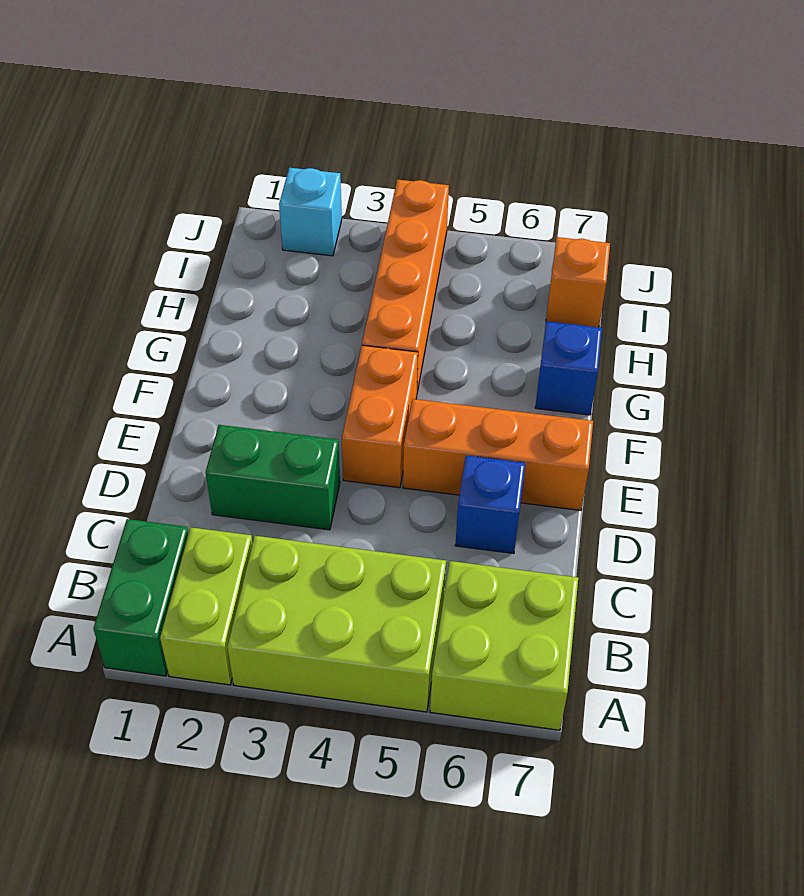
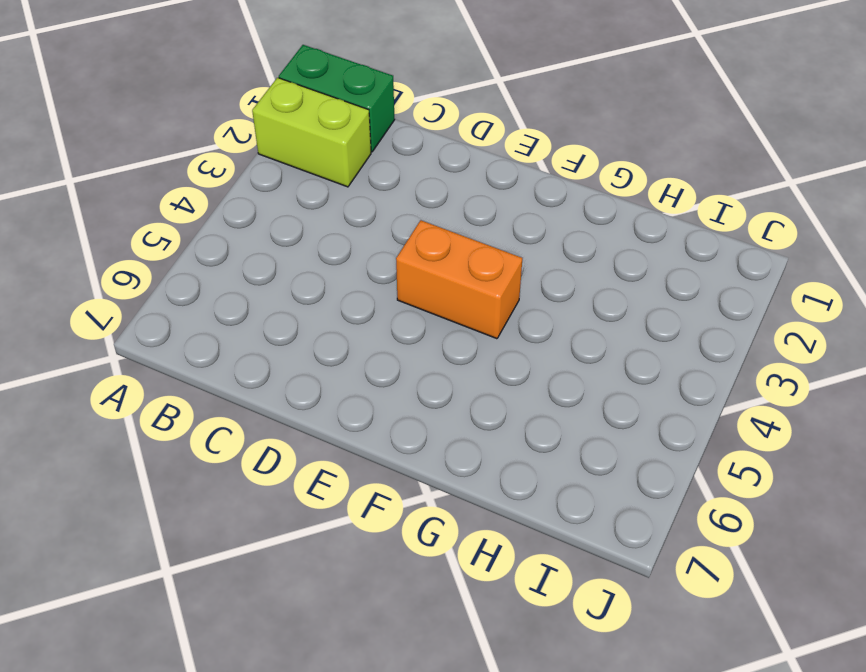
none -> lime brick A3:B5 level 1
none -> lime brick A6:B7 level 1
none -> green brick D2:D3 level 1

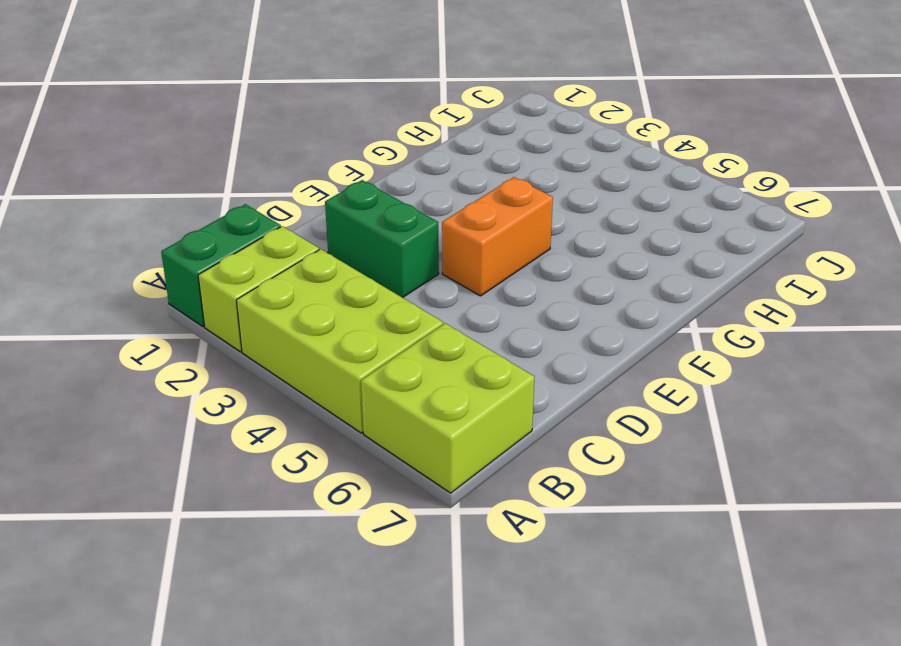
none -> blue brick D6 level 1
none -> orange brick E5:E7 level 1
none -> orange brick G4:J4 level 1

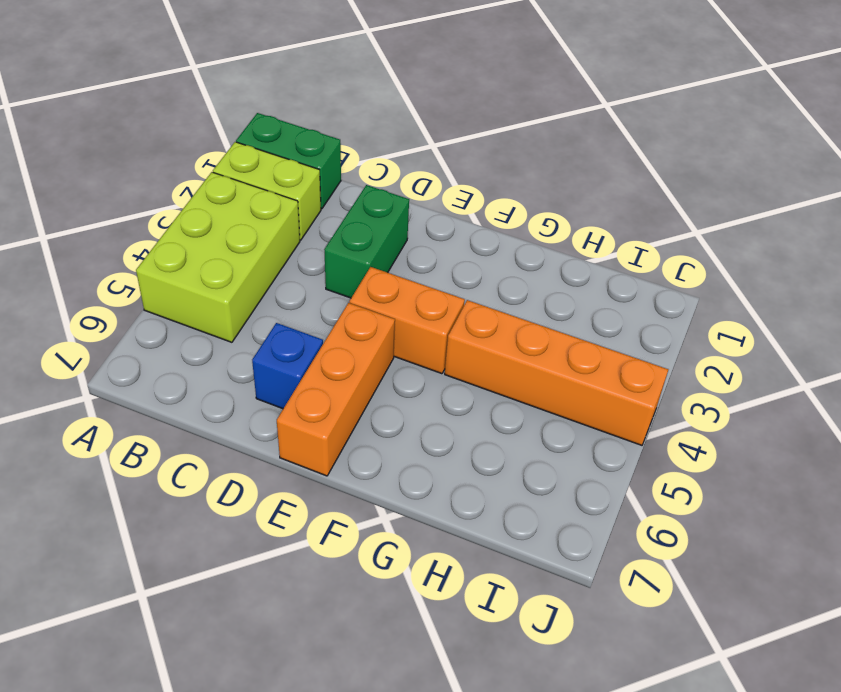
none -> lime brick A6:B7 level 1
none -> blue brick G7 level 1
none -> orange brick I7 level 1

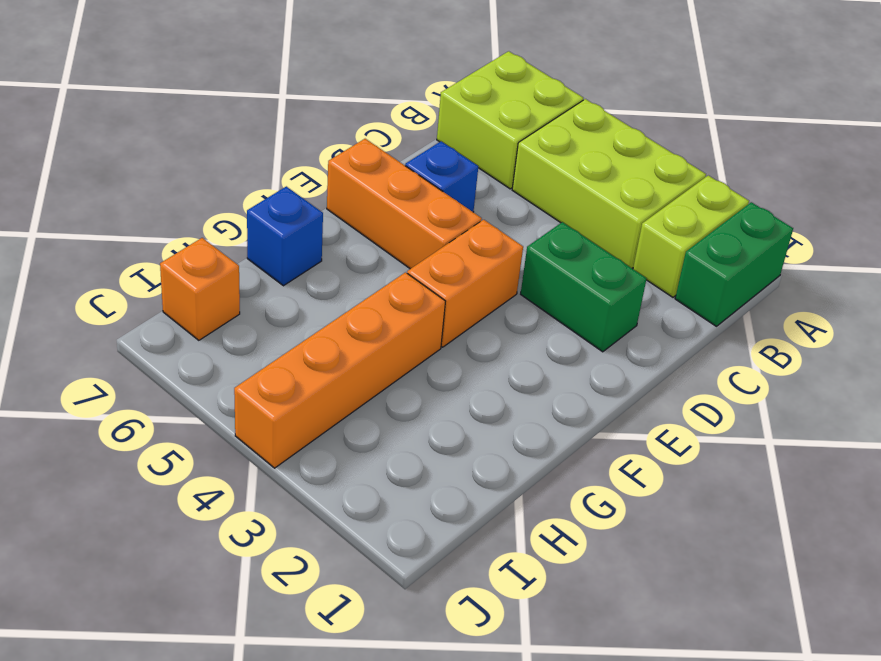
none -> cyan brick J2 level 1

